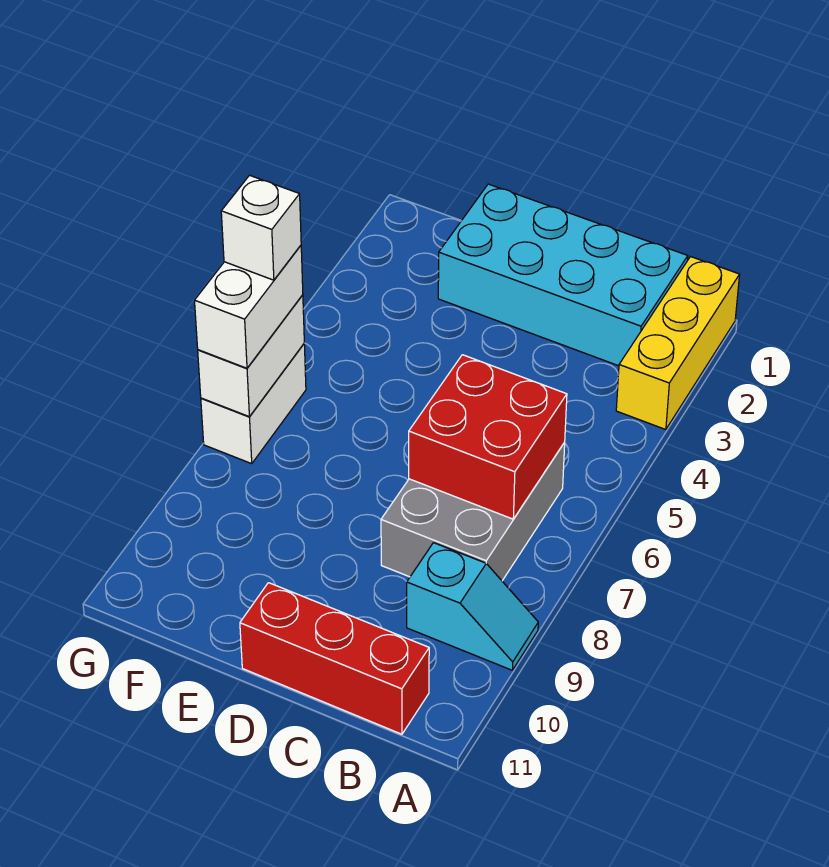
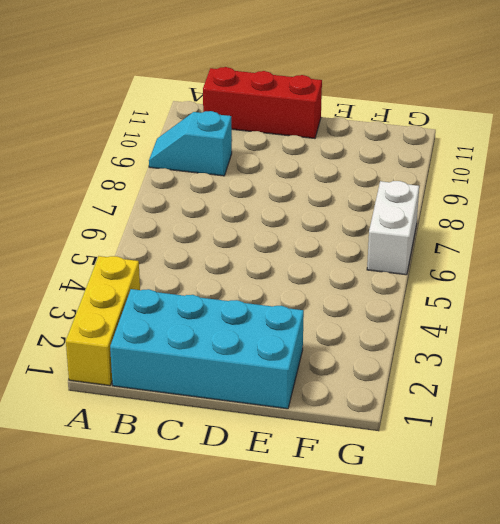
none -> grey brick B6:C8 level 1
none -> red brick B6:C7 level 2

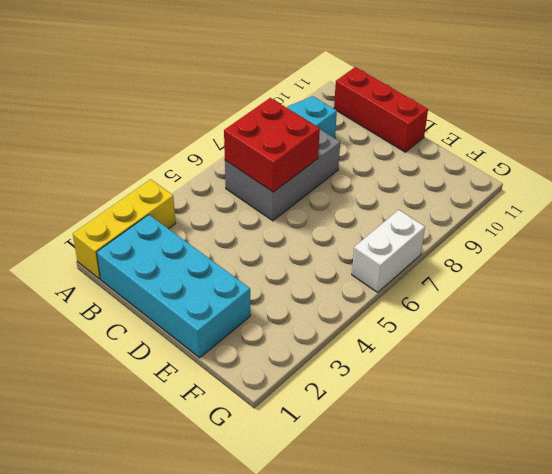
none -> white brick G6:G7 level 2
none -> white brick G6:G7 level 3

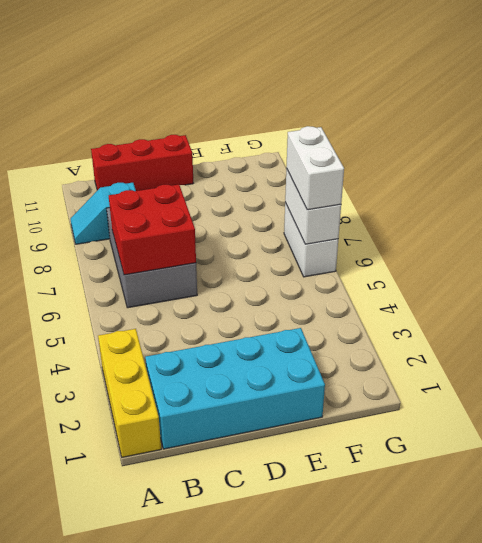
none -> white brick G6 level 4

